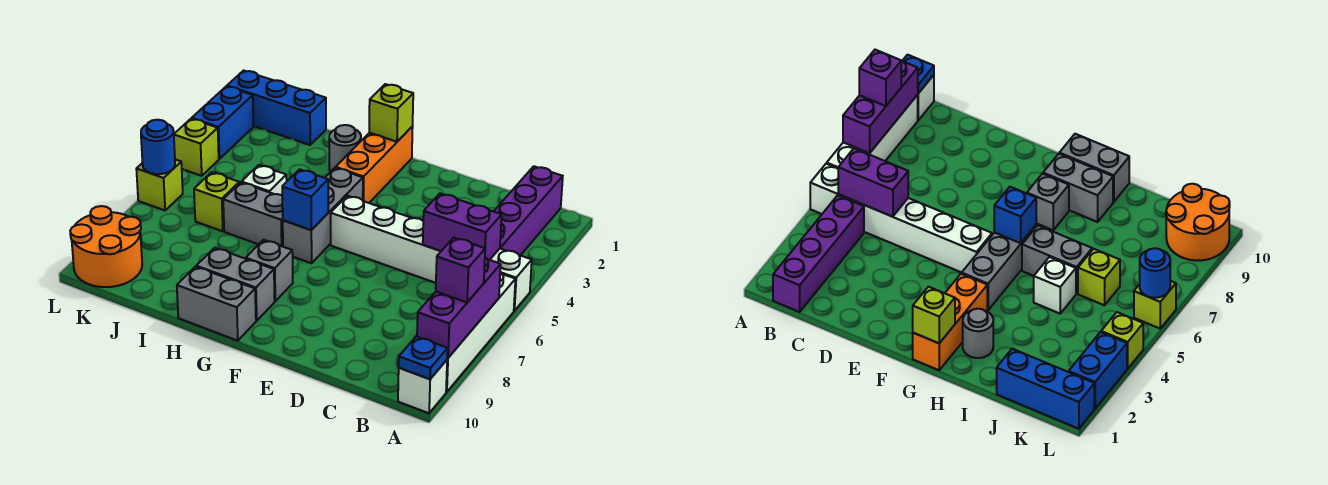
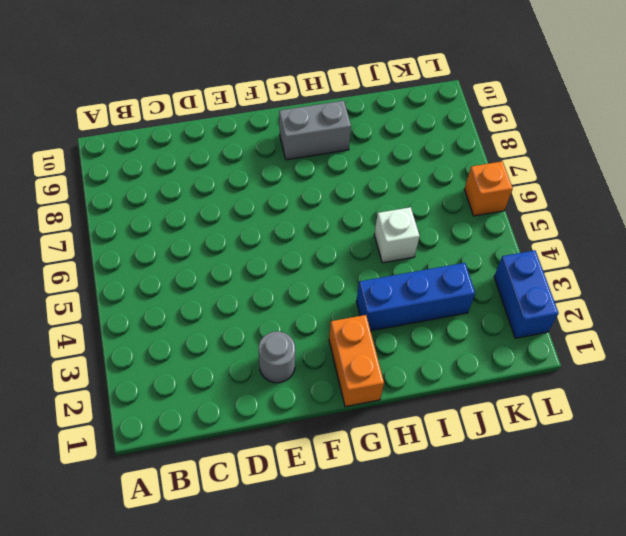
grey round brick E2 level 1 -> grey round brick H2 level 1
orange brick G1:G2 level 1 -> orange brick G1:G3 level 1
blue brick H3:J3 level 1 -> blue brick J1:L1 level 1
orange brick L6 level 1 -> lime brick L6 level 1
none -> white brick A5:F5 level 1
none -> white brick A6:A9 level 1
none -> white brick A10 level 1

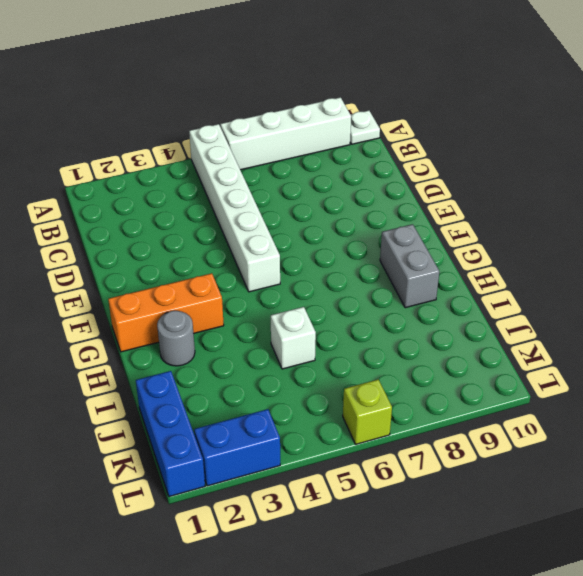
white plate A10 level 1 -> white brick A10 level 1
none -> purple brick B1:B4 level 1
none -> grey brick G4:G6 level 1
none -> grey brick G8 level 1

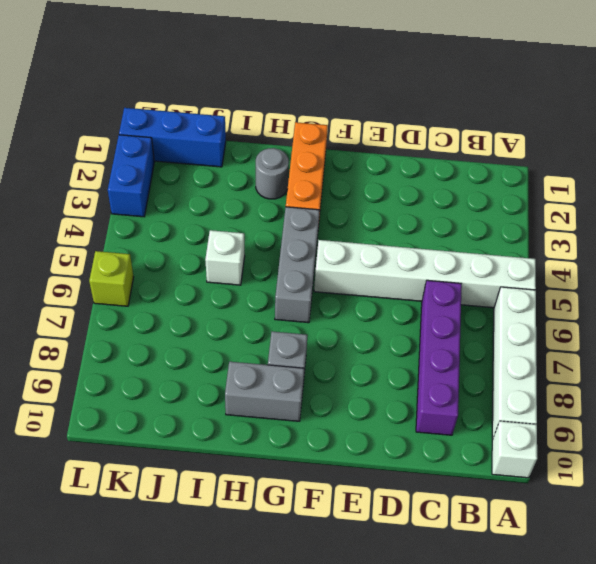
purple brick C6:C9 level 1 -> purple brick B1:B4 level 1
none -> grey brick G10:H10 level 1
none -> grey brick H6:I6 level 1
none -> lime brick J6 level 1

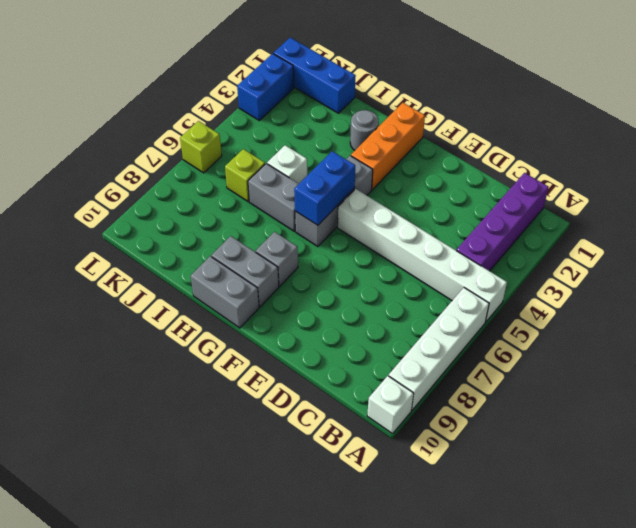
blue brick G5:G6 level 2 -> blue brick G6 level 2
none -> orange round brick K9:L10 level 1
none -> lime brick L4 level 1
none -> purple brick A7:A9 level 2

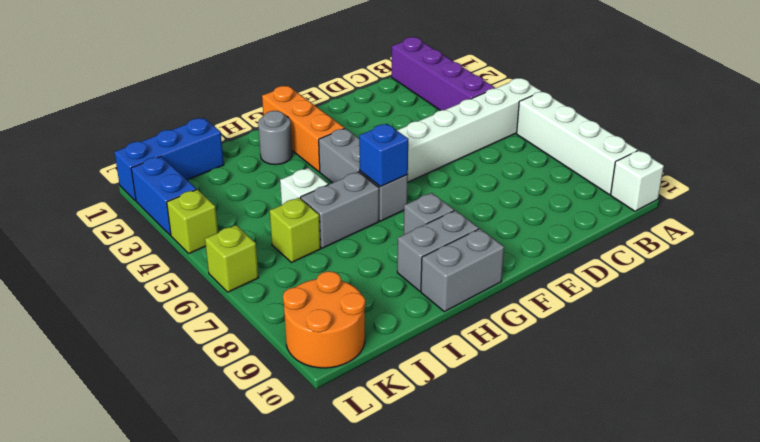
none -> purple brick A7:A9 level 2
none -> blue plate A10 level 2
none -> purple brick B5:C5 level 2

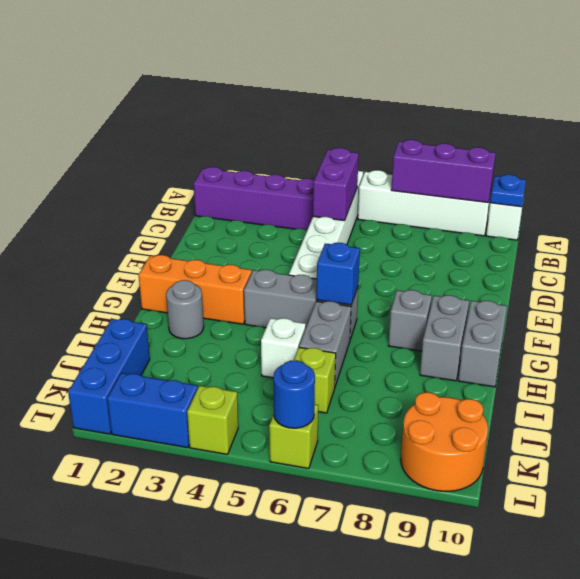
none -> lime brick G1 level 2
none -> purple brick A8 level 3

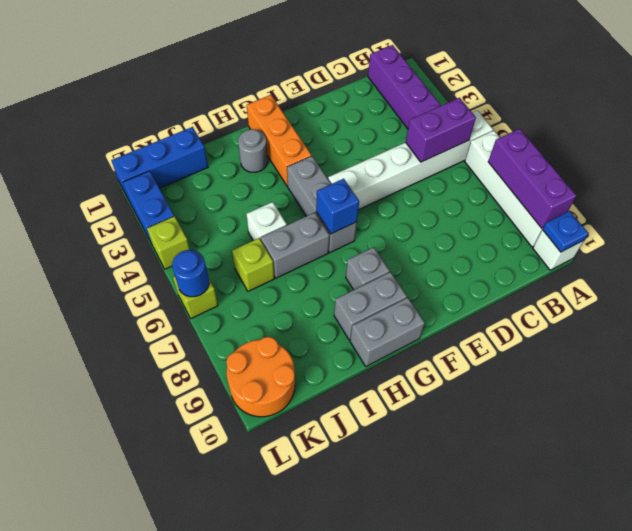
none -> lime brick G1 level 2
none -> purple brick A8 level 3

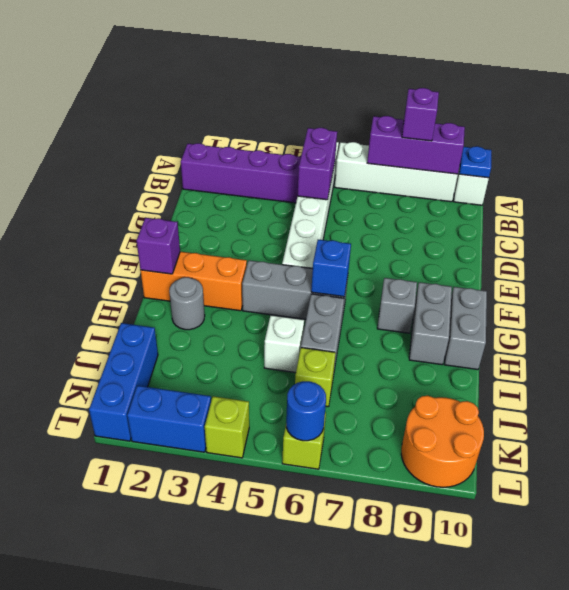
purple brick G1 level 2 -> lime brick G1 level 2

